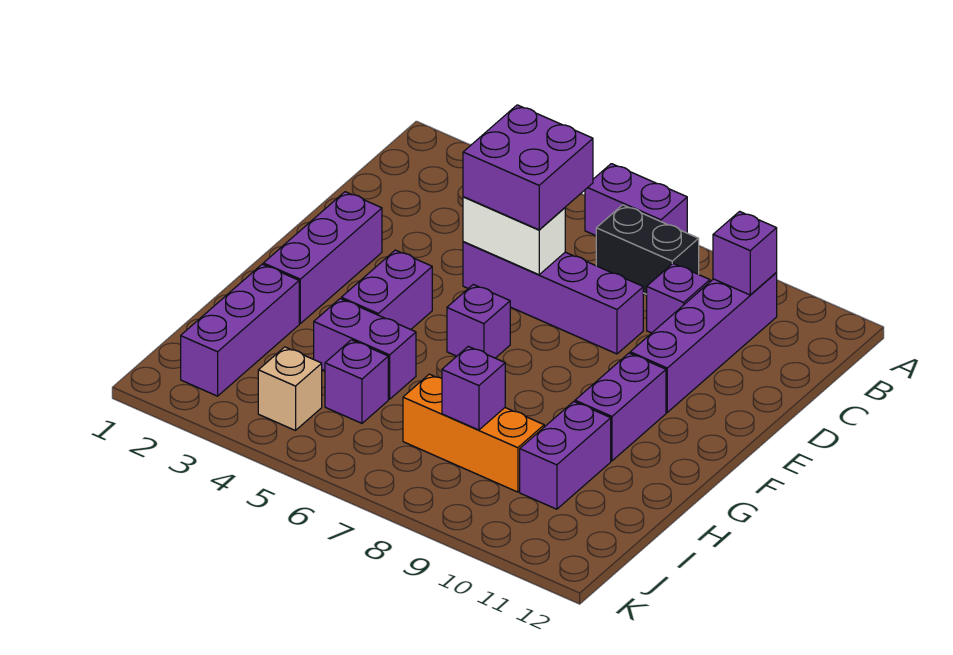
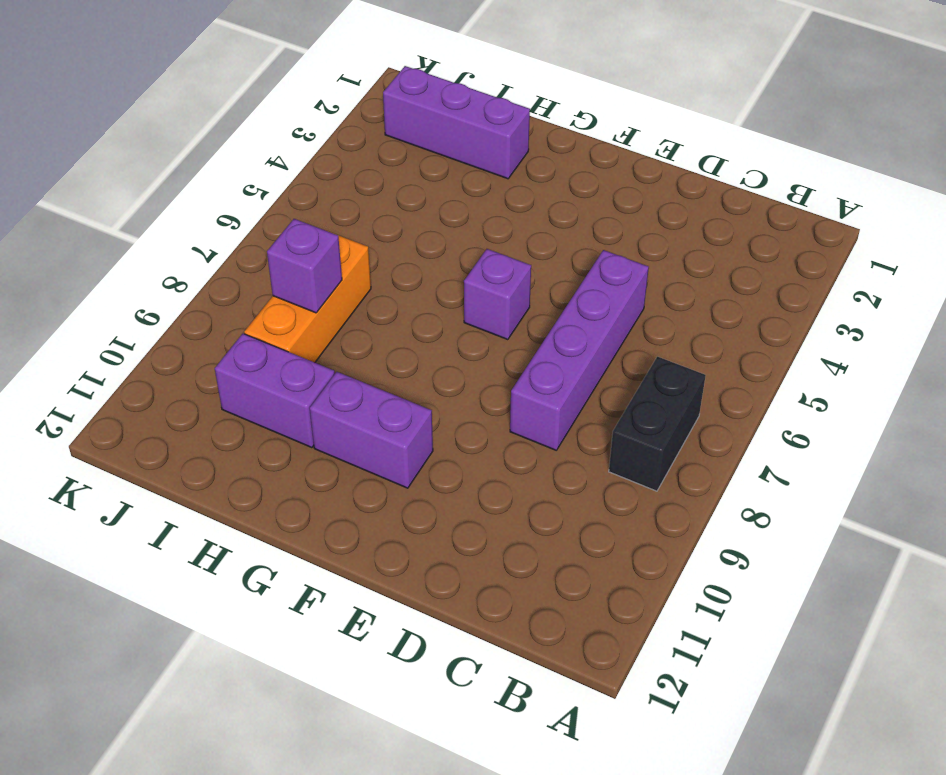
none -> purple brick A6:A7 level 1
none -> purple brick B10:E10 level 1
none -> purple brick C9 level 1

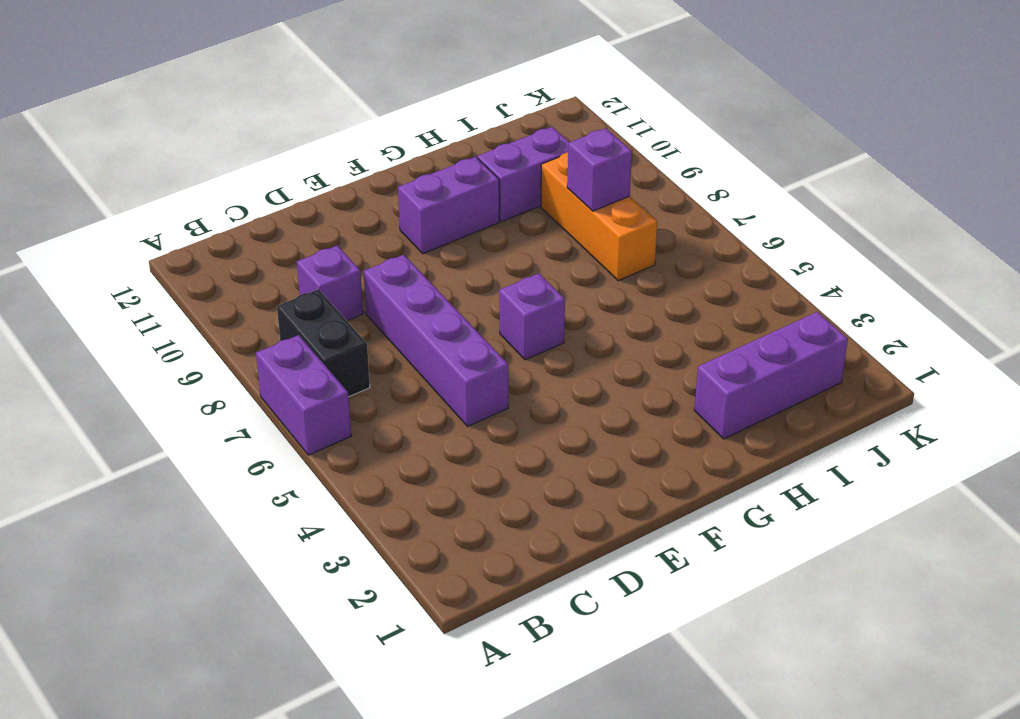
none -> purple brick B10:E10 level 1
none -> purple brick E2:G2 level 1
none -> purple brick F4:G4 level 1

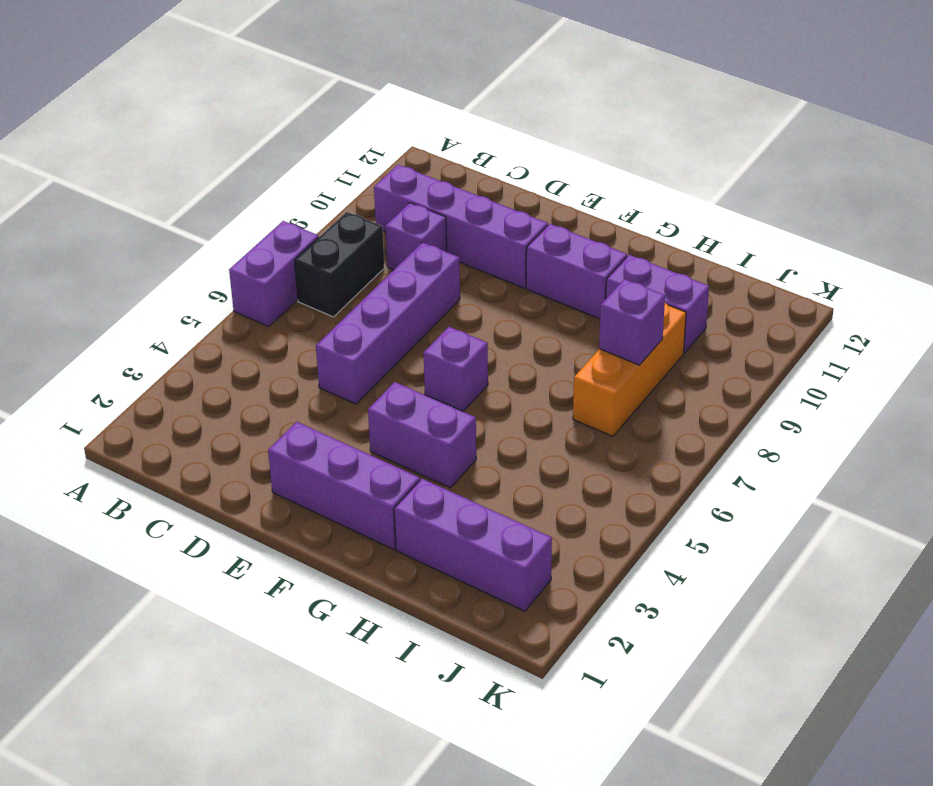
none -> purple brick H4:H5 level 1
none -> purple brick I5 level 1
none -> tan brick J4 level 1

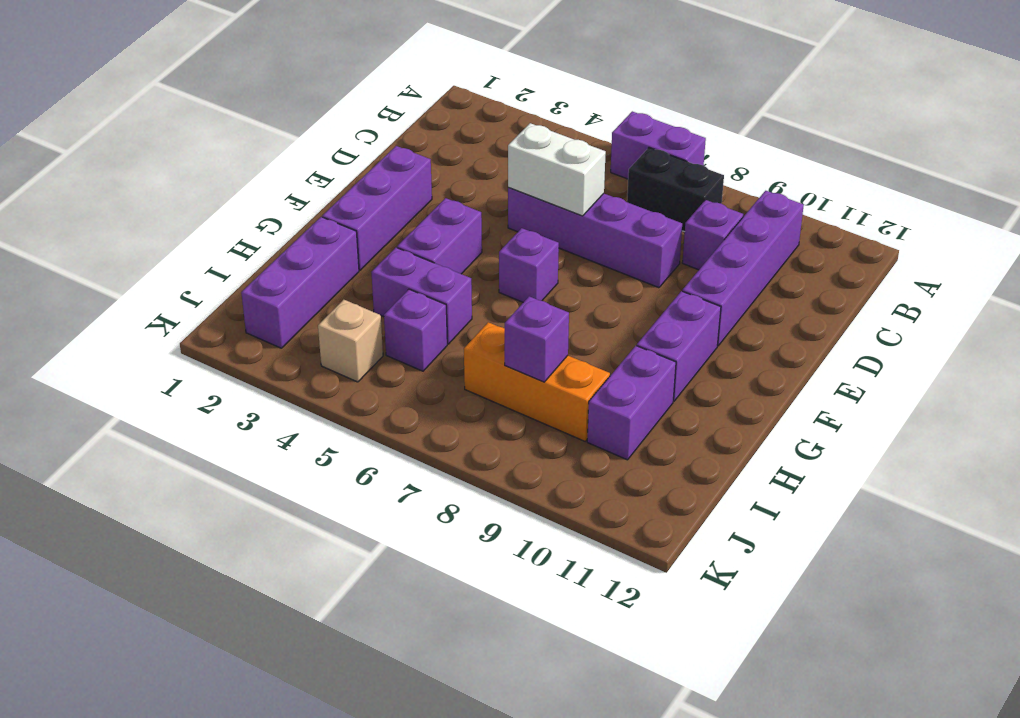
none -> purple brick B10 level 2
none -> purple brick C5:D6 level 3

